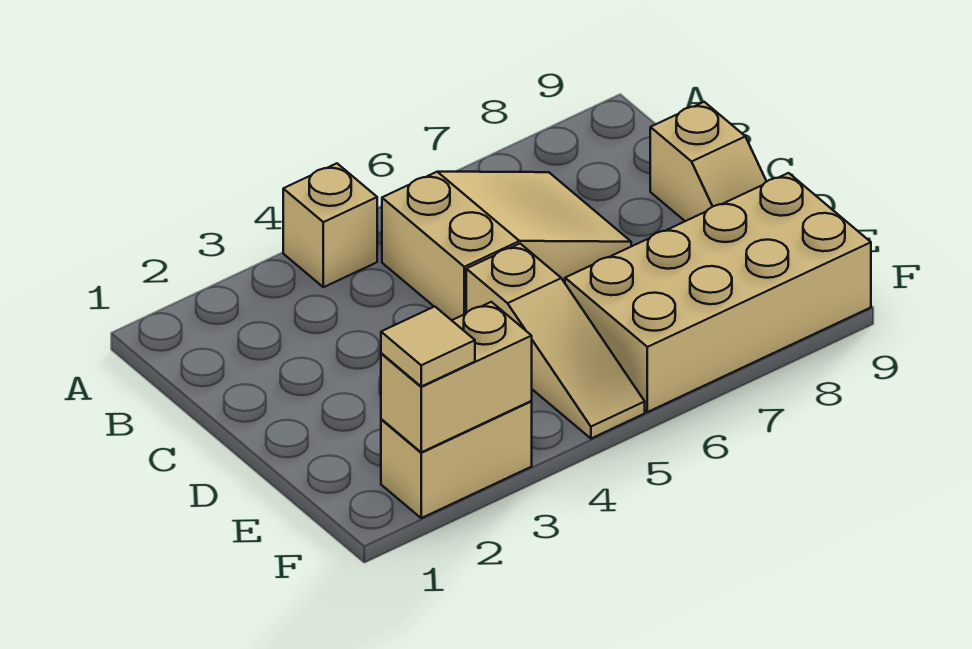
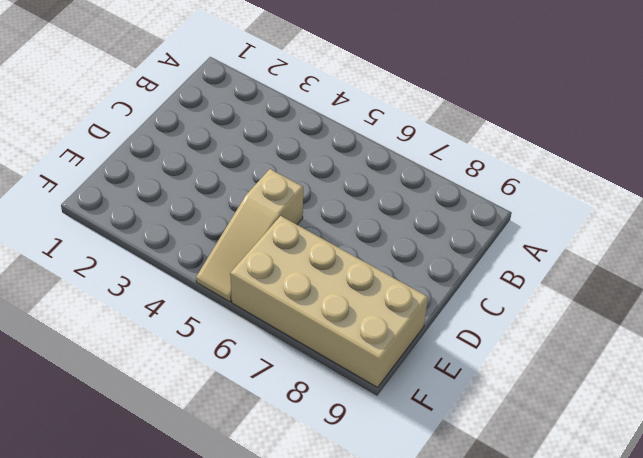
none -> tan brick A4 level 1
none -> tan slope B5:C7 level 1 top 5

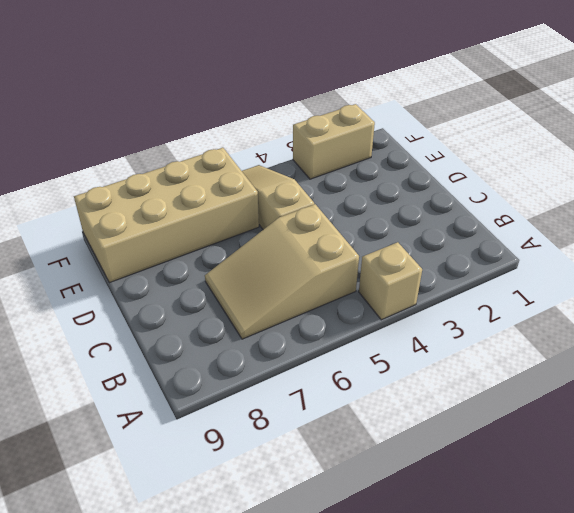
none -> tan slope C9:D9 level 1 top C
none -> tan brick F2:F3 level 2

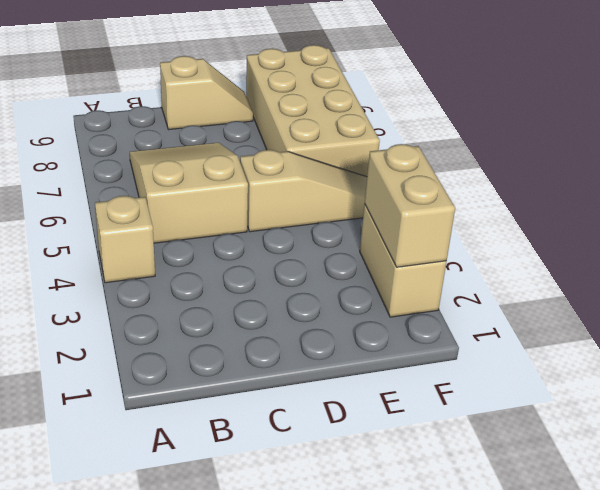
none -> tan tile F2 level 3

